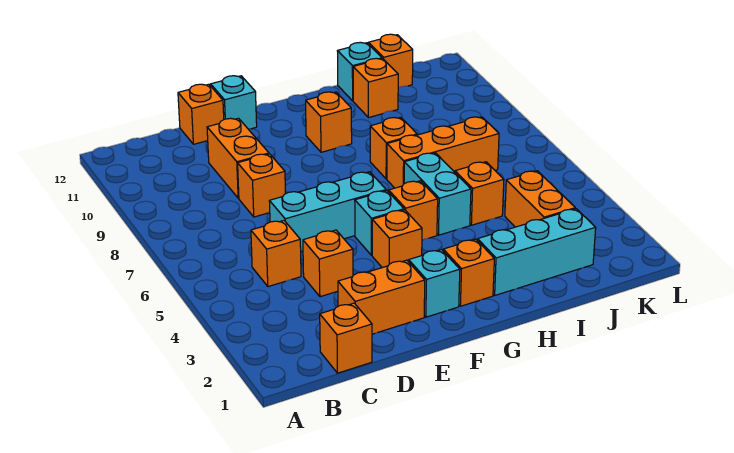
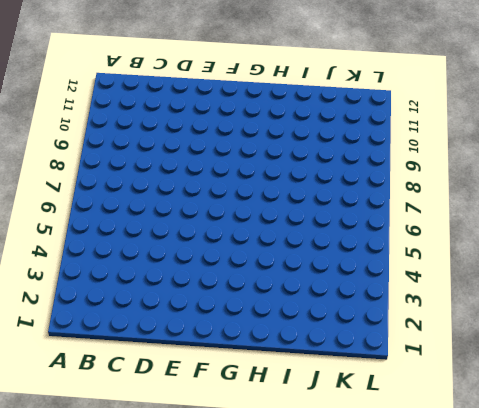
none -> orange brick C1 level 1
none -> orange brick C5 level 1
none -> orange brick D2:E2 level 1

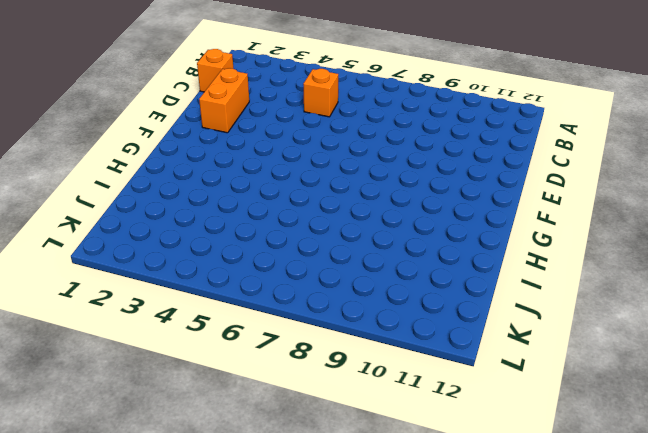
none -> orange brick D4 level 1
none -> cyan brick D6:F6 level 1
none -> orange brick D8 level 1

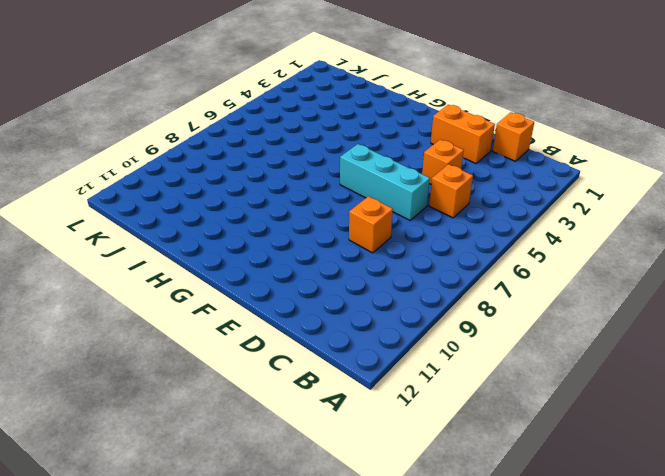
none -> orange brick D9:D10 level 1
none -> orange brick D12 level 1
none -> cyan brick E12 level 1

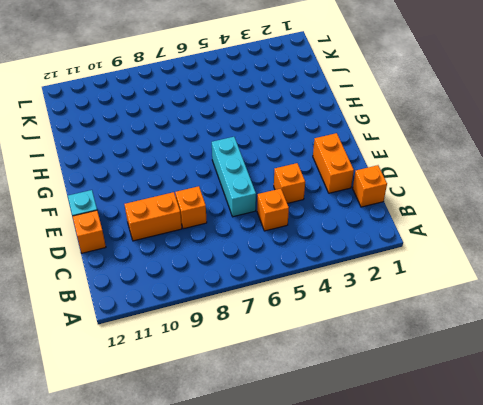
none -> cyan brick F2 level 1
none -> orange brick F4 level 1
none -> cyan brick F5 level 1

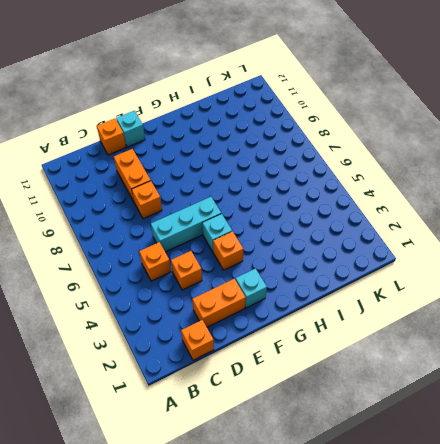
none -> orange brick G2 level 1
none -> orange brick G5 level 1
none -> orange brick G10 level 1

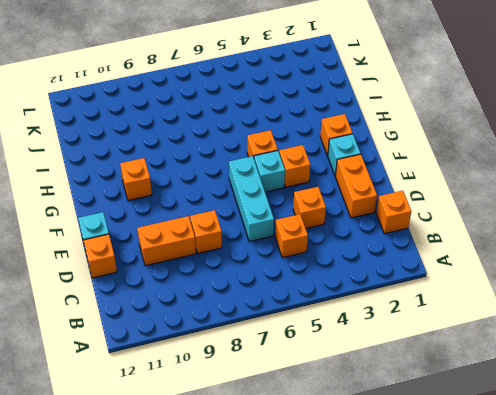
none -> cyan brick H2:J2 level 1
none -> cyan brick H5:H6 level 1
none -> orange brick H7:J7 level 1

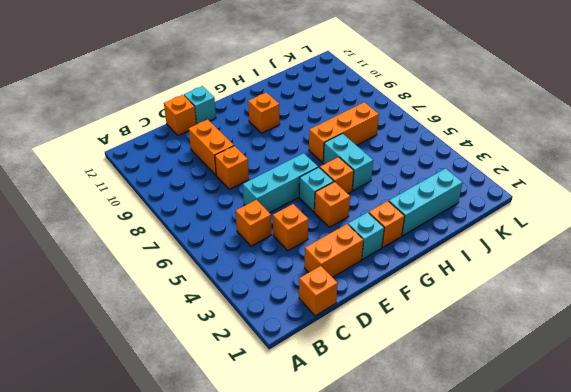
none -> orange brick H8 level 1
none -> orange brick I5 level 1
none -> orange brick I11 level 1

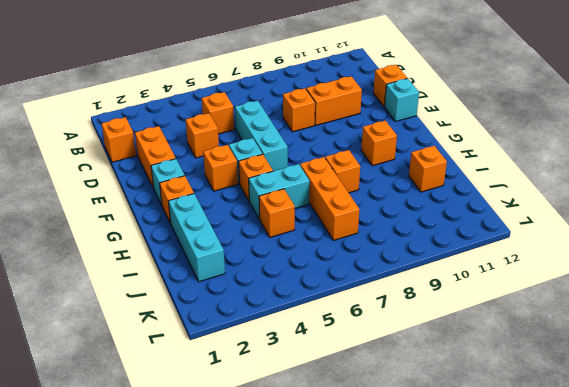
none -> cyan brick I12 level 1
none -> orange brick J3:J4 level 1
none -> orange brick J12 level 1

